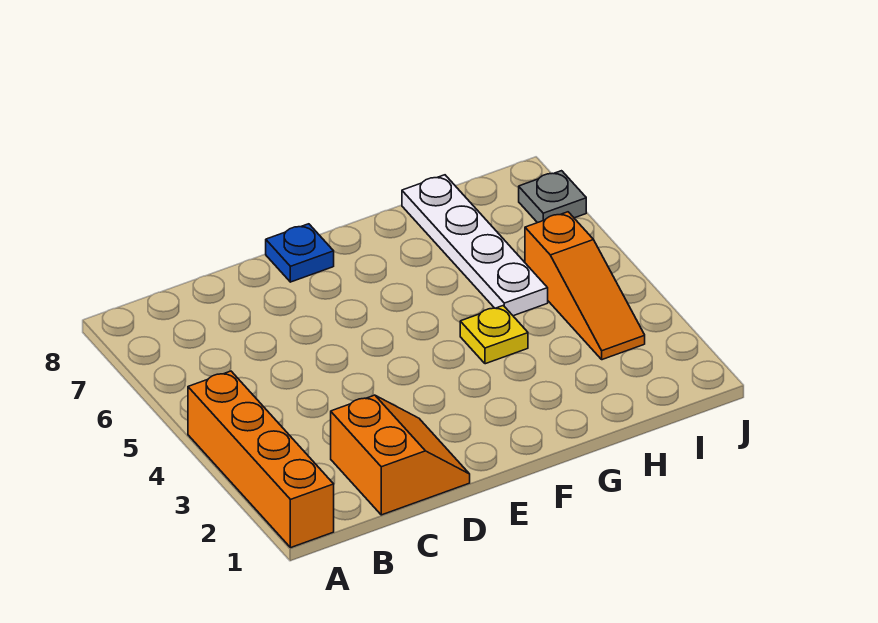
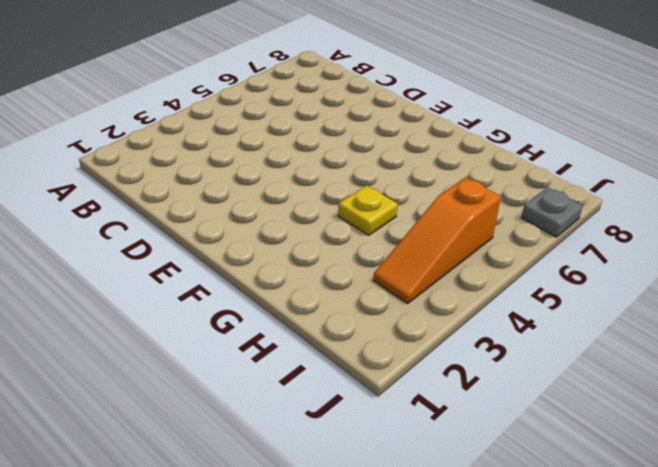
none -> orange brick A1:A4 level 1
none -> orange slope C1:D2 level 1 top C

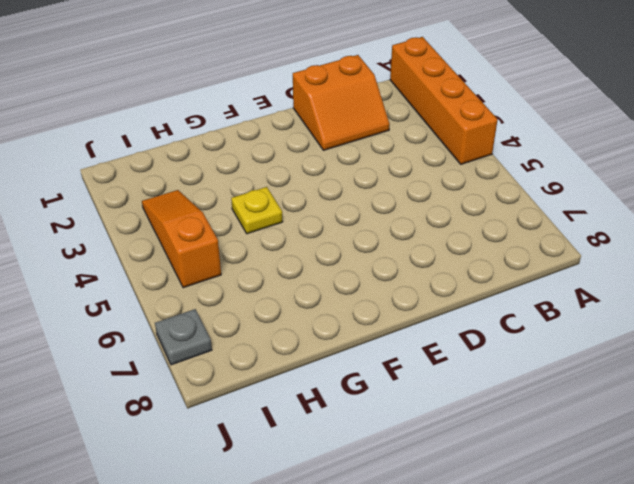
orange slope C1:D2 level 1 top 1 -> orange slope C1:D2 level 1 top C
none -> blue plate E8 level 1
none -> white plate H5:H8 level 1

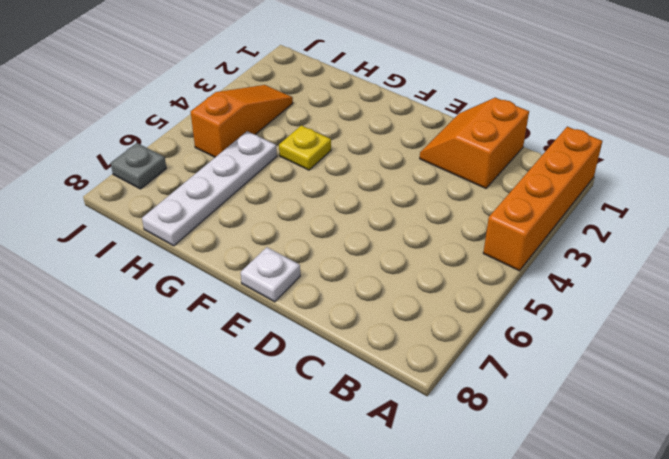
white plate E8 level 1 -> blue plate E8 level 1

